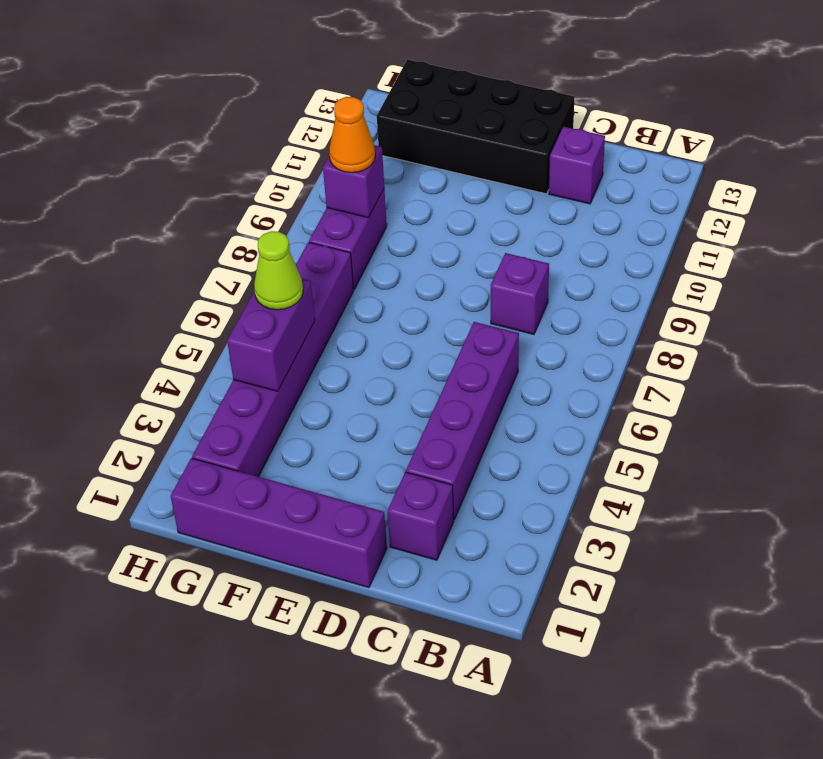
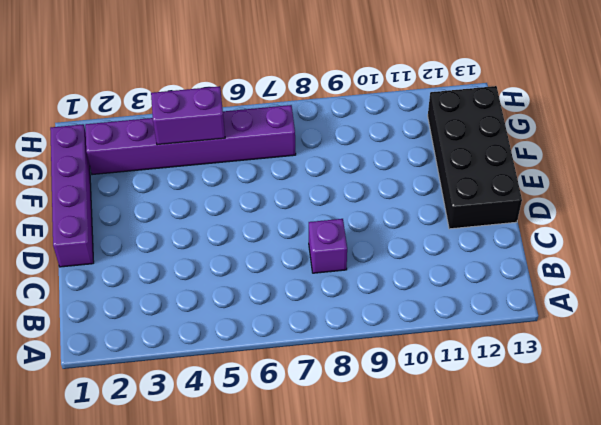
none -> purple brick C2 level 1
none -> purple brick C3:C6 level 1
none -> purple brick C12 level 1

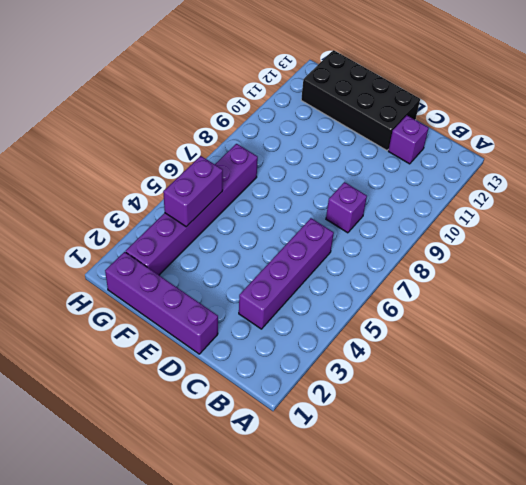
none -> purple brick C2 level 1
none -> purple brick G8:G9 level 1
none -> purple brick G9 level 2

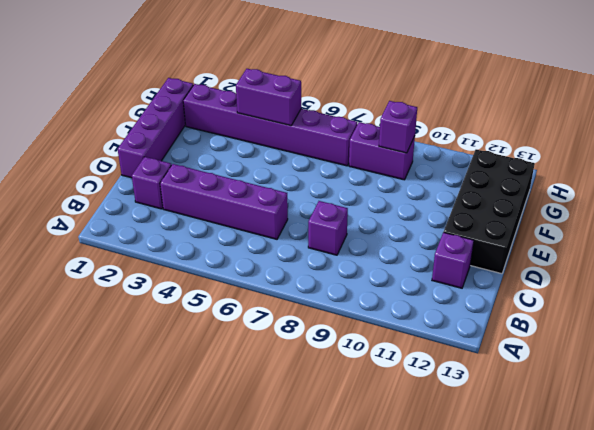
none -> lime cone G5 level 3
none -> orange cone G9 level 3

